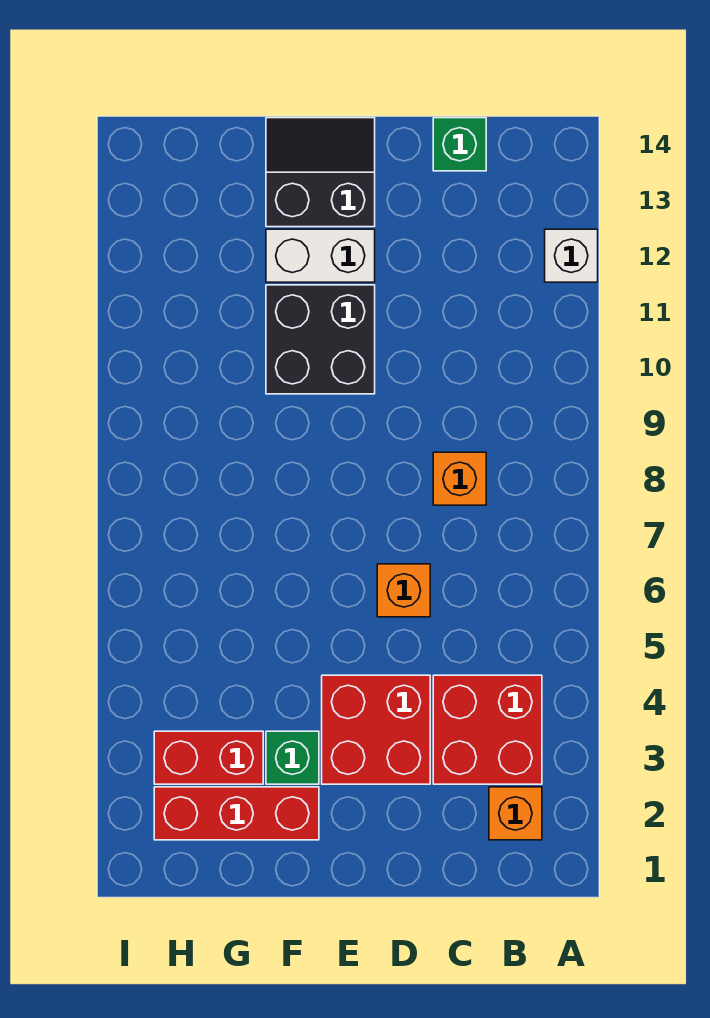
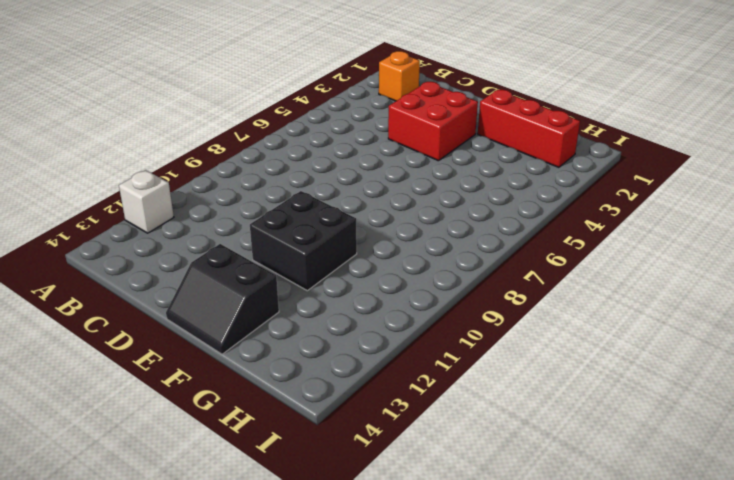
none -> red brick B3:C4 level 1
none -> orange brick C8 level 1
none -> green brick C14 level 1

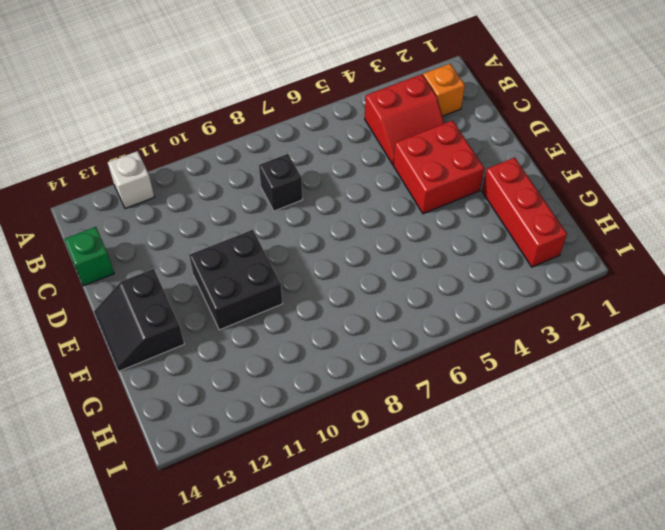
red slope B3:C4 level 1 top B -> red brick B3:C4 level 1
black brick C8 level 1 -> orange brick C8 level 1
none -> orange brick D6 level 1
none -> white brick E12:F12 level 1
none -> green brick F3 level 1

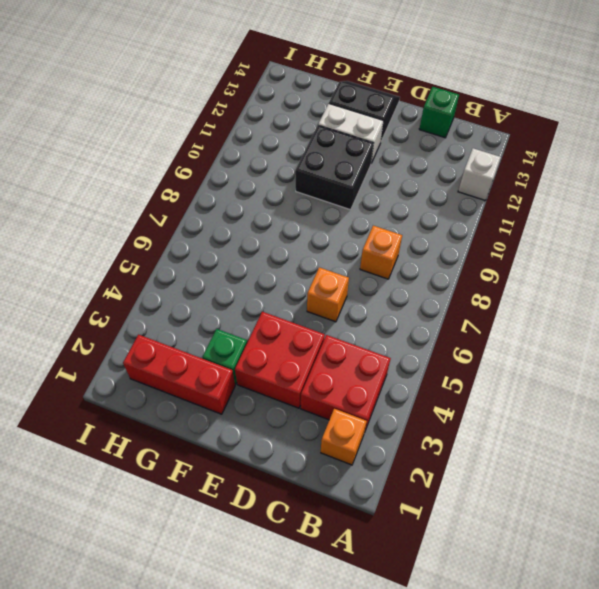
none -> red brick G3:H3 level 1

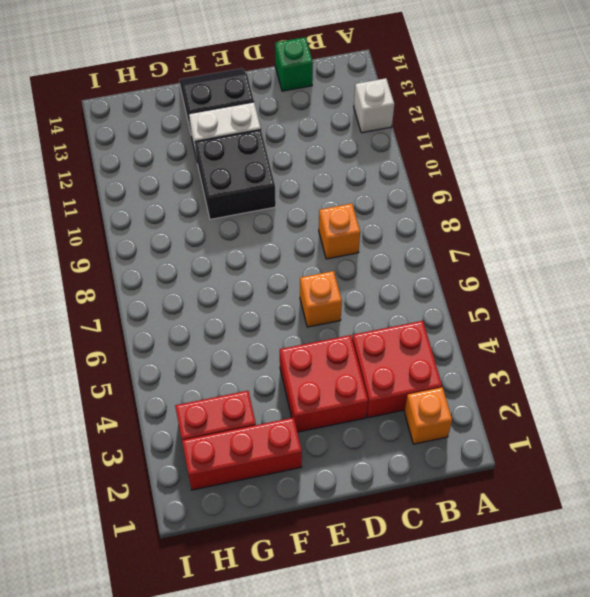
none -> green brick F3 level 1

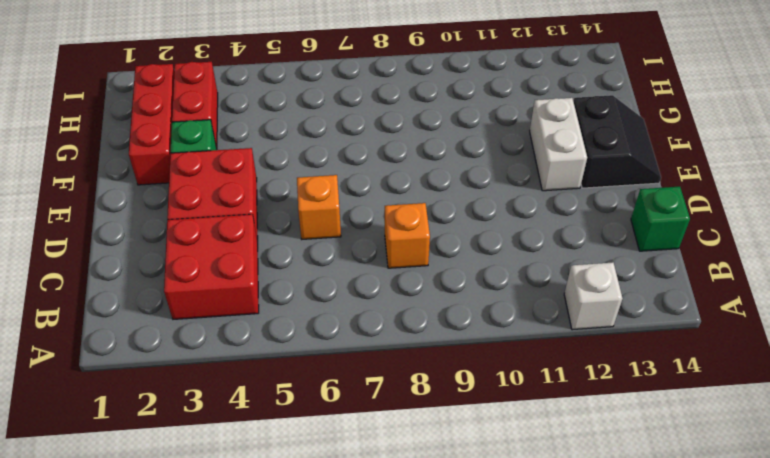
none -> orange brick B2 level 1
none -> black brick E10:F11 level 1

